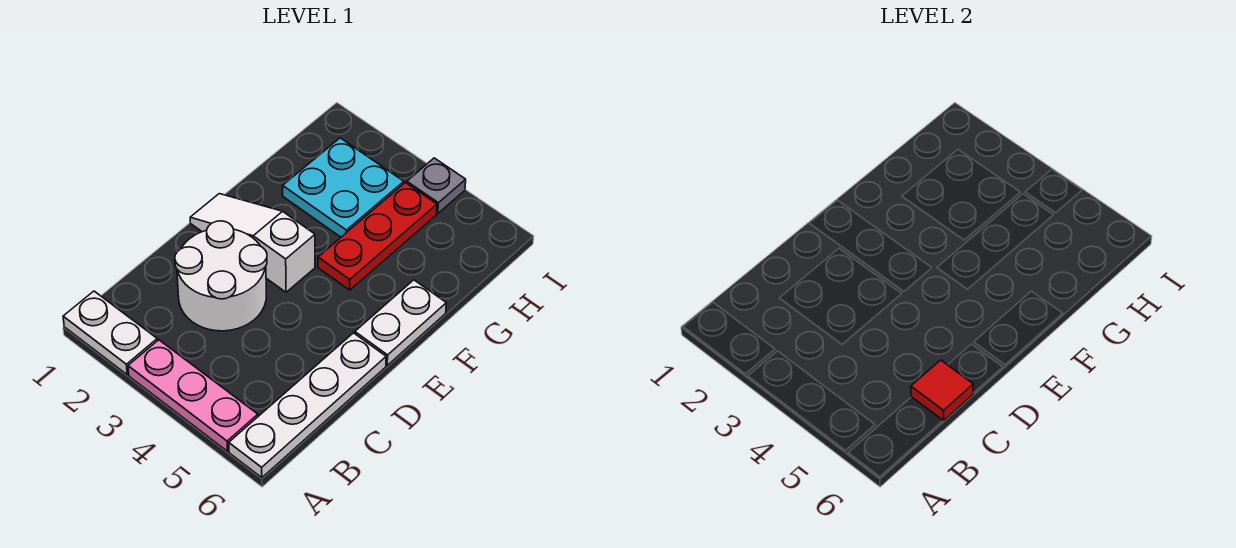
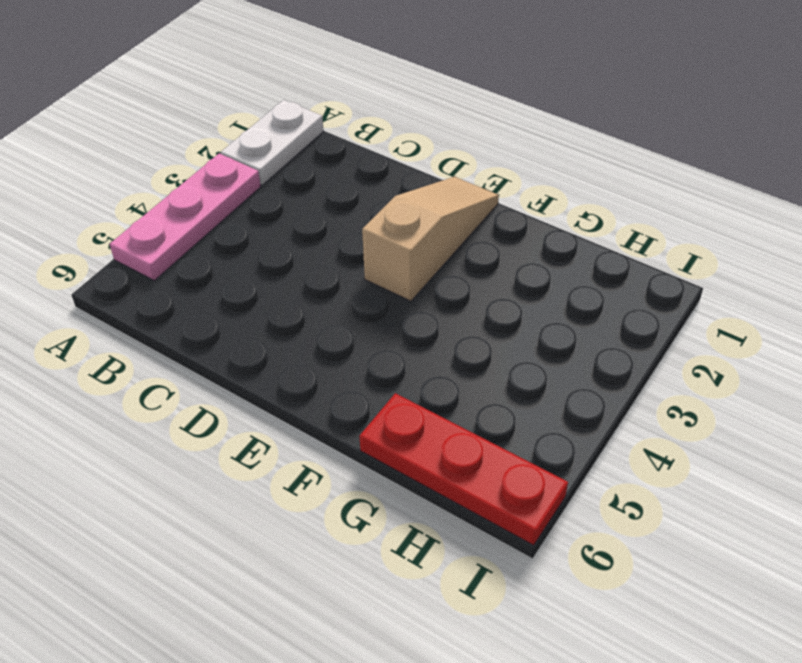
tan slope E1:E3 level 1 top 3 -> white slope E1:E3 level 1 top 3
red plate G6:I6 level 1 -> red plate F4:H4 level 1
none -> white plate A6:D6 level 1
none -> white round brick C2:D3 level 1

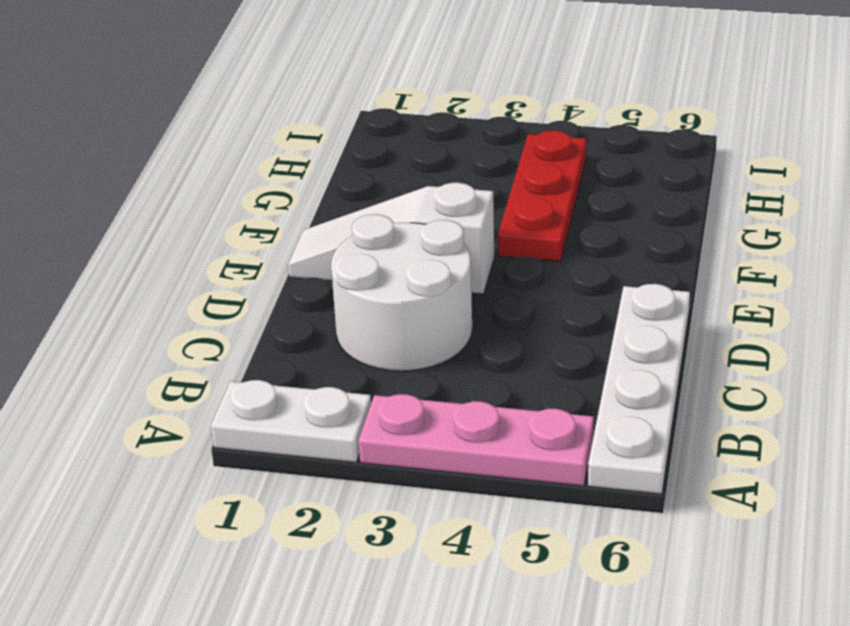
none -> white plate E6:F6 level 1
none -> cyan plate G2:H3 level 1

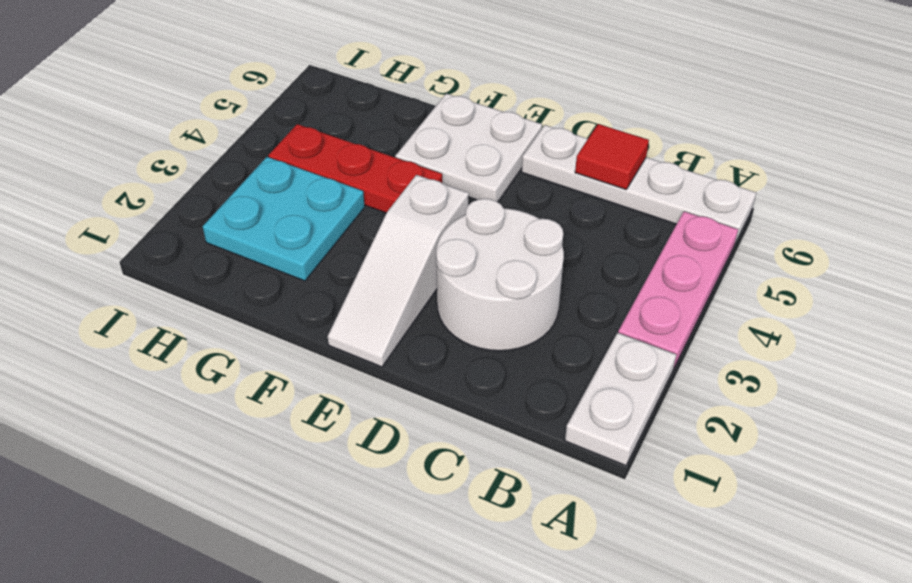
white plate E5:F6 level 1 -> white plate E6:F6 level 1
none -> grey plate I4 level 1

